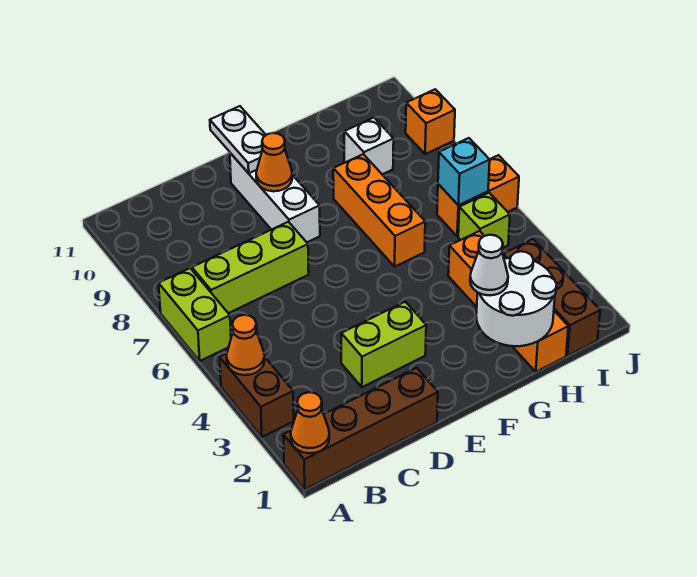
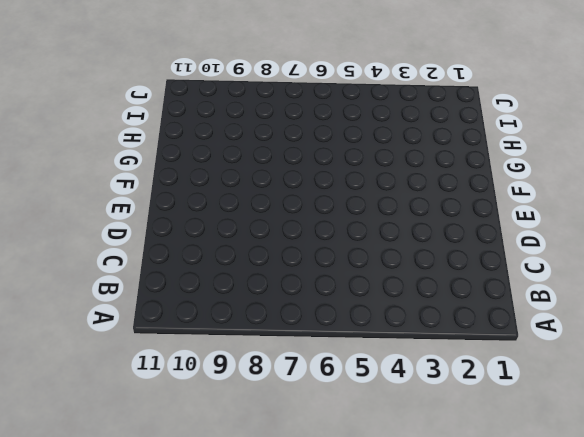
none -> brown brick A1:D1 level 1
none -> brown brick A3:A4 level 1
none -> lime brick A6:A7 level 1

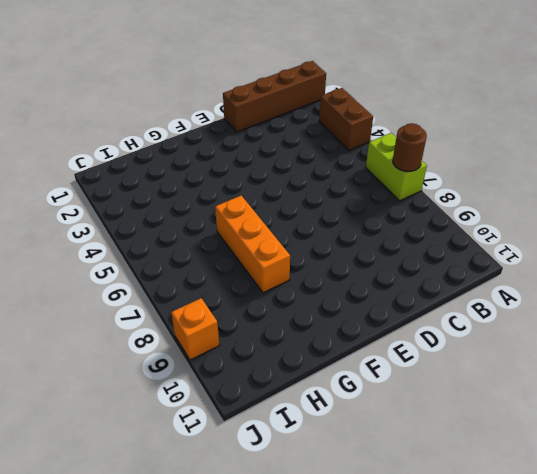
brown round brick A7 level 2 -> none
none -> lime brick B7:D7 level 1
none -> lime brick D3:E3 level 1
none -> white brick E8:E10 level 1

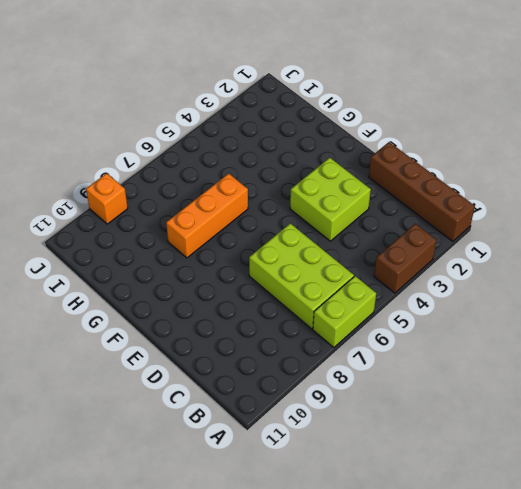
lime brick B6:D7 level 1 -> lime brick B7:D7 level 1
lime brick D3:E4 level 1 -> lime brick D3:E3 level 1
none -> white brick E8:E10 level 1
none -> orange brick H1:H4 level 1
none -> white brick H9 level 1

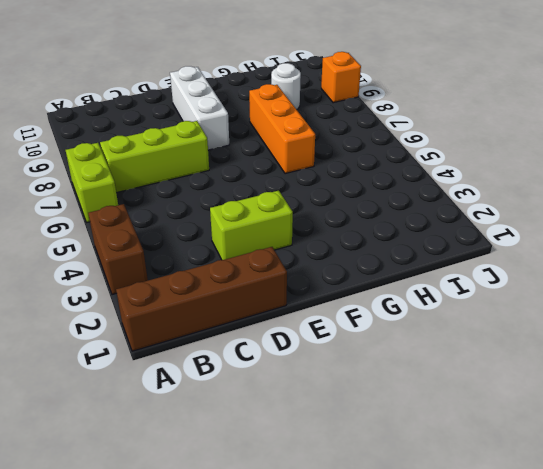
white round brick H9 level 1 -> white brick H9 level 1
none -> orange brick H1:H4 level 1
none -> brown brick I1:I3 level 1
none -> lime brick I5 level 1

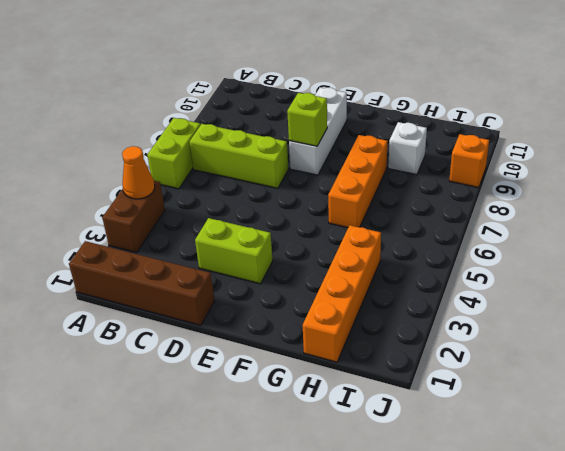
lime brick E8 level 2 -> lime brick I5 level 1
none -> brown brick I1:I3 level 1
none -> orange brick I6:J6 level 1
none -> orange cone A1 level 2

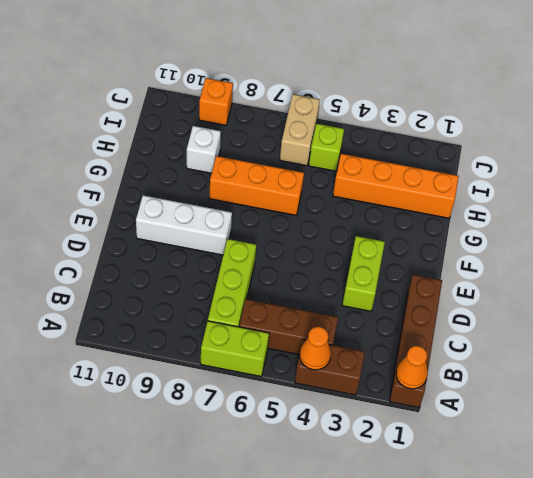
brown brick B4:B6 level 1 -> brown brick I1:I3 level 1
tan brick I6:J6 level 1 -> orange brick I6:J6 level 1
none -> orange cone E9 level 2
none -> white plate E10:E11 level 2
none -> white round brick G1:H2 level 2

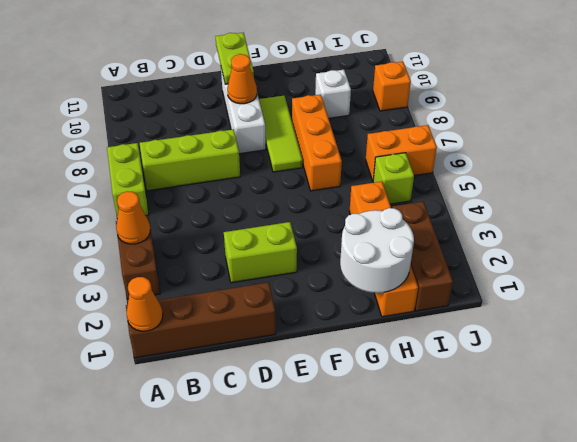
lime plate E10:E11 level 2 -> white plate E10:E11 level 2
lime tile F7:F9 level 1 -> none
none -> cyan brick I6 level 2
none -> white cone G2 level 3

